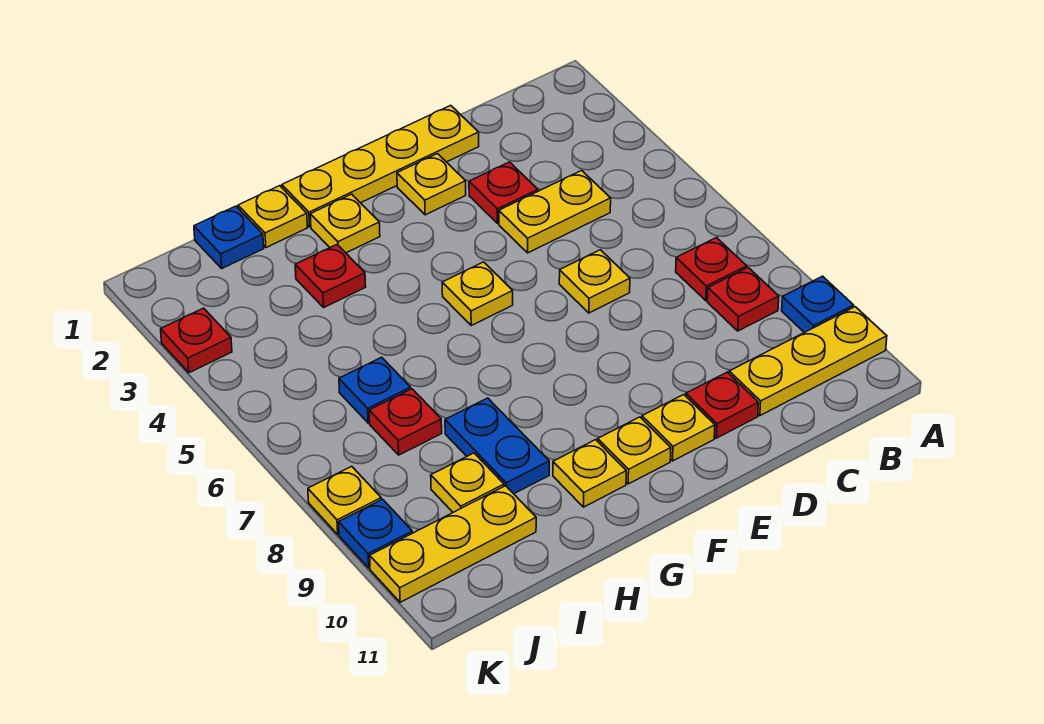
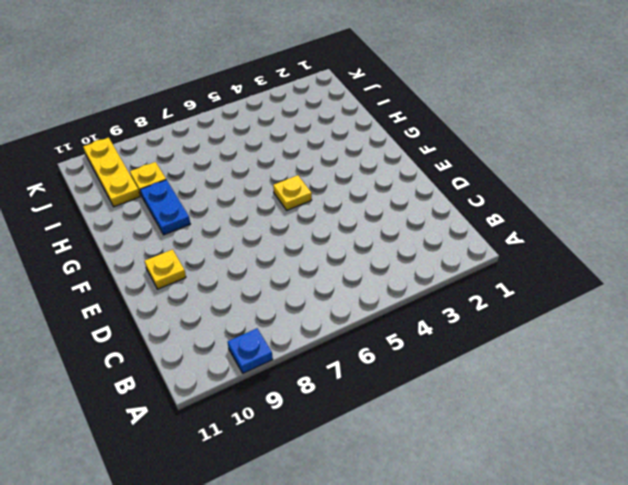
blue plate G9:H9 level 1 -> blue plate H8:H9 level 1
none -> yellow plate A10:C10 level 1
none -> red plate B7 level 1
none -> red plate B8 level 1

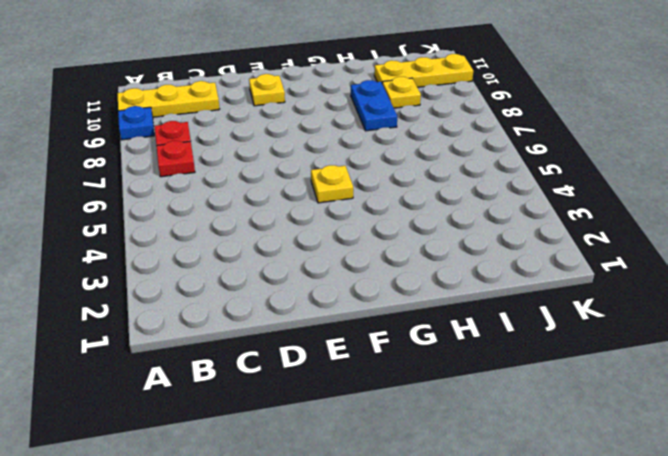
none -> yellow plate C4:D4 level 1
none -> yellow plate D1:G1 level 1
none -> red plate D3 level 1

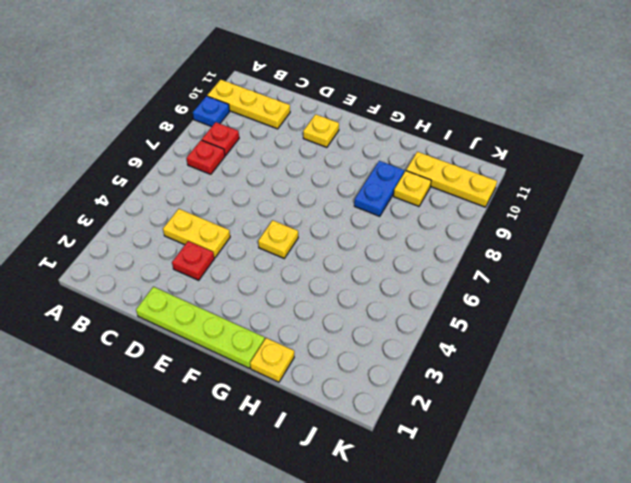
lime plate D1:G1 level 1 -> yellow plate D1:G1 level 1
none -> yellow plate D6 level 1
none -> red plate D10 level 1
none -> yellow plate E2 level 1

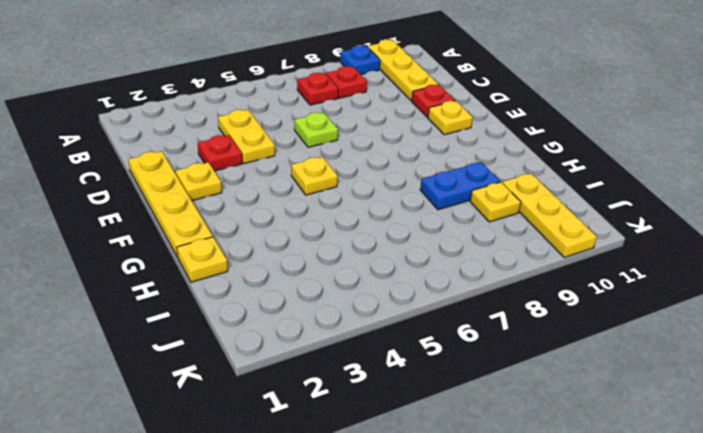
lime plate D6 level 1 -> yellow plate D6 level 1
none -> yellow plate F10 level 1
none -> yellow plate G2 level 1
none -> yellow plate G10 level 1

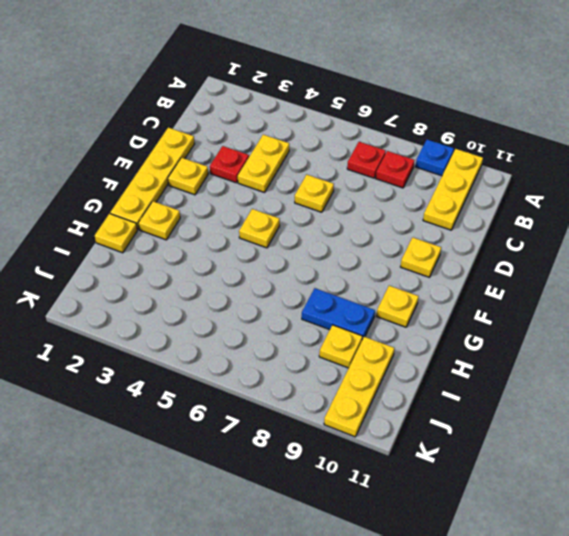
none -> red plate D10 level 1
none -> yellow plate F10 level 1
none -> red plate H3 level 1

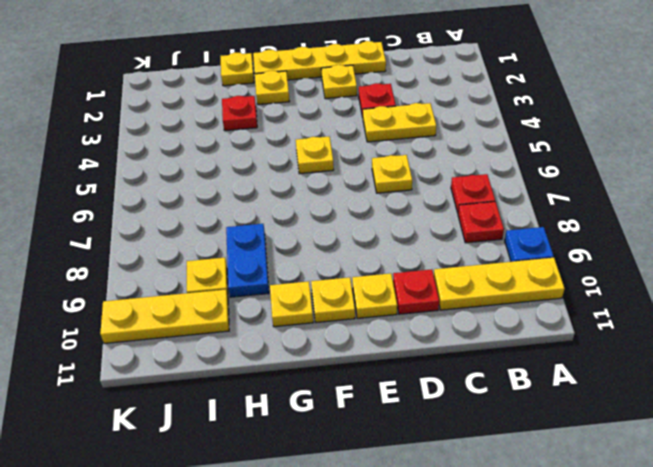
none -> blue plate I1 level 1
none -> blue plate I6 level 1
none -> red plate I7 level 1

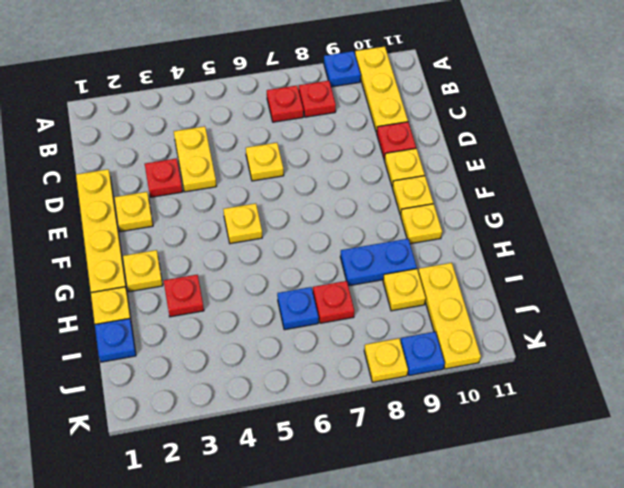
none -> red plate K3 level 1

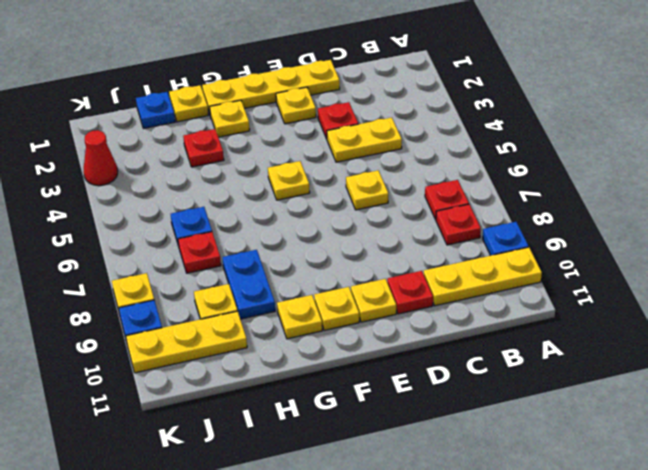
red cone K3 level 1 -> red plate K3 level 1

